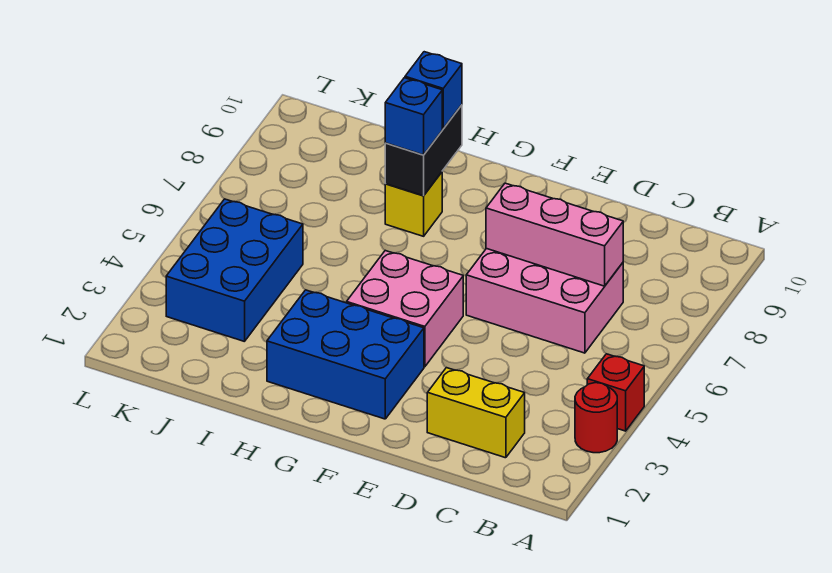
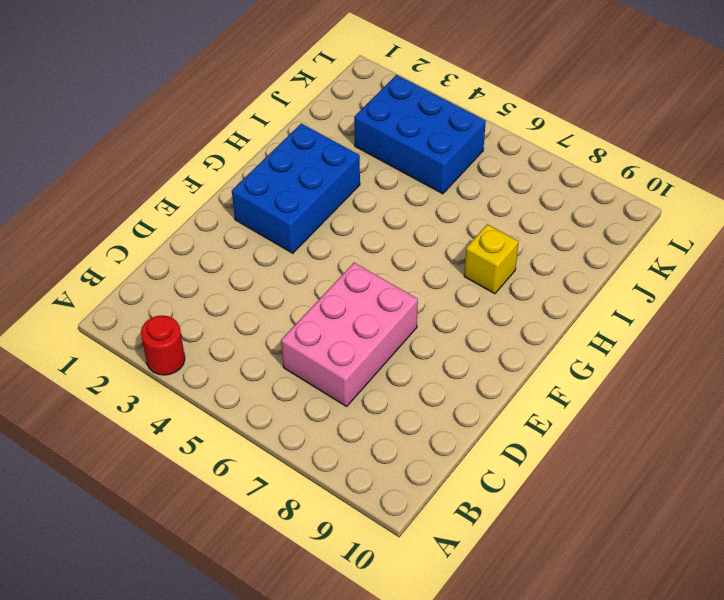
none -> red brick A4 level 1
none -> yellow brick C2:D2 level 1
none -> pink brick F4:G5 level 1

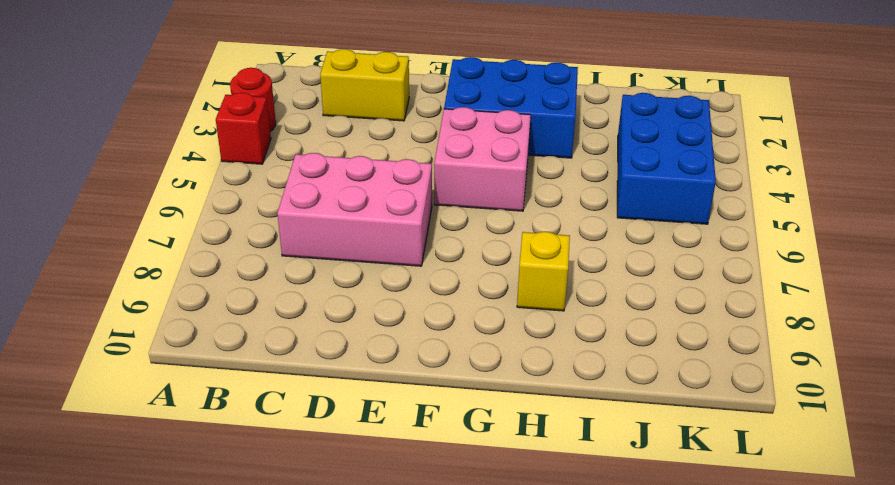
none -> pink brick C7:E7 level 2
none -> black brick H8:H9 level 2
none -> blue brick H8 level 3

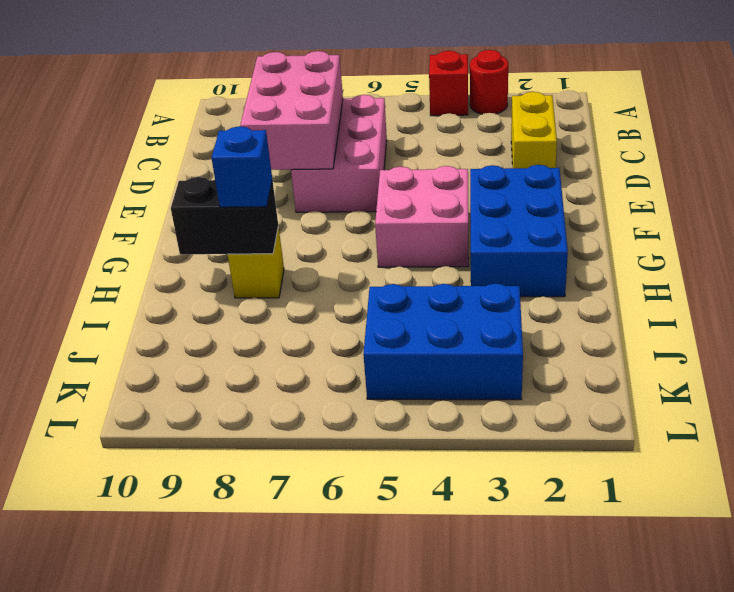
pink brick C7:E8 level 2 -> pink brick C7:E7 level 2
none -> blue brick H9 level 3

